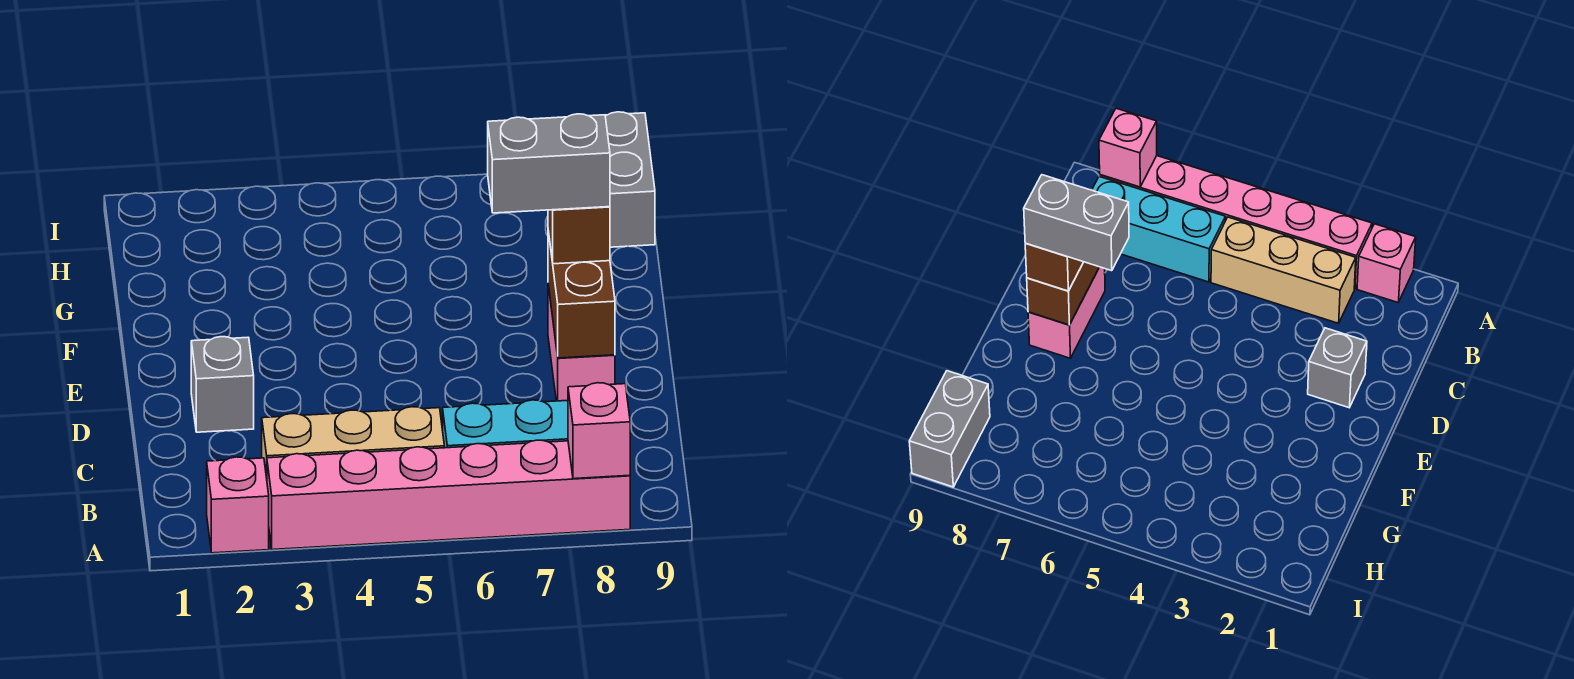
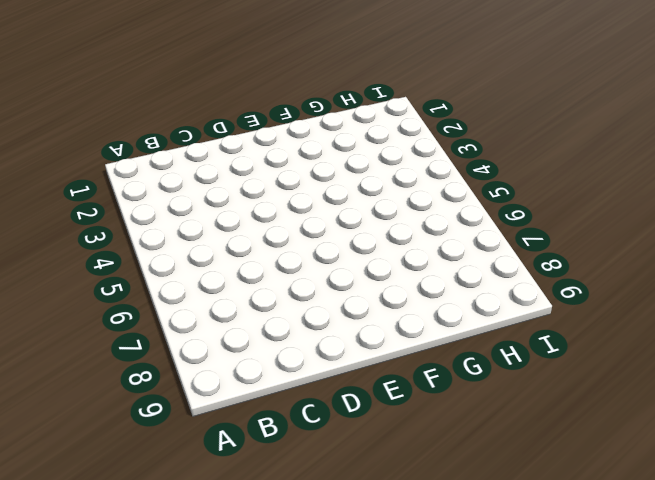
none -> pink brick A2 level 1
none -> pink brick A3:A8 level 1

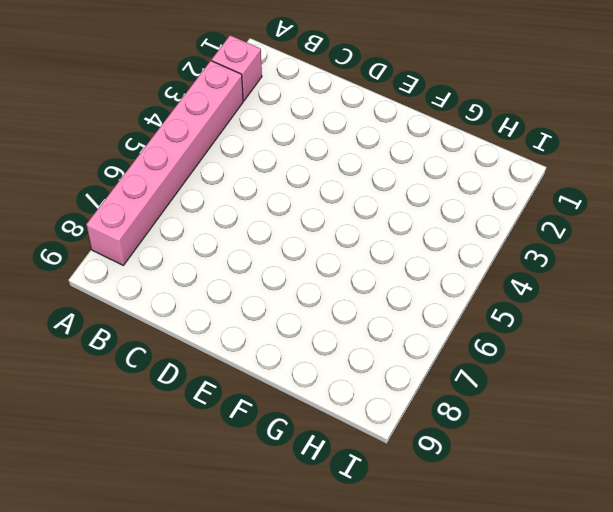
none -> tan brick B3:B5 level 1
none -> cyan brick B6:B8 level 1

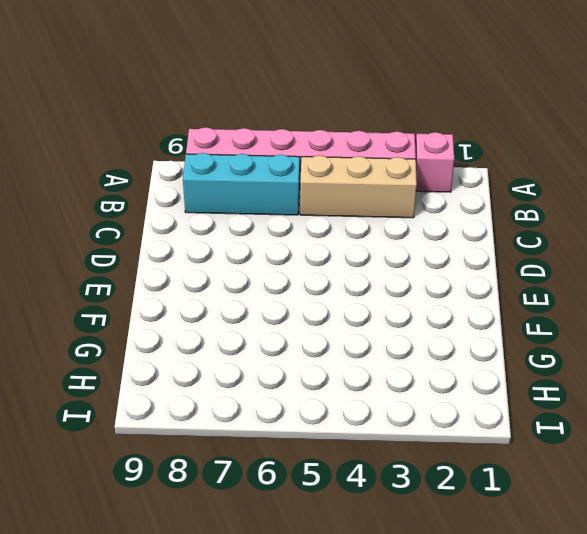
none -> grey brick D2 level 1
none -> pink brick D8:E8 level 1

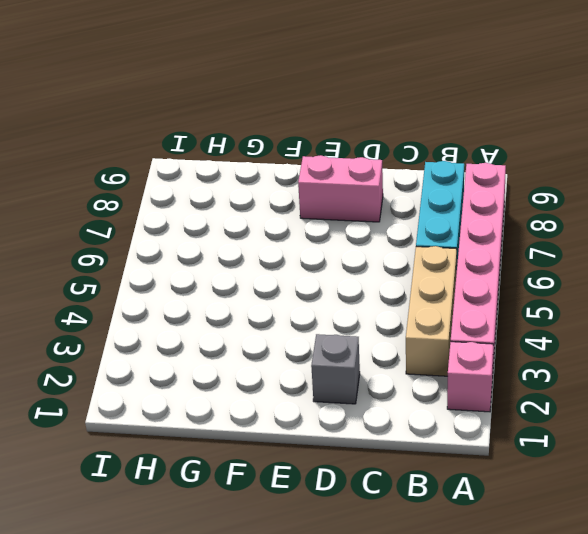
none -> grey brick H9:I9 level 1
none -> pink brick A8 level 2

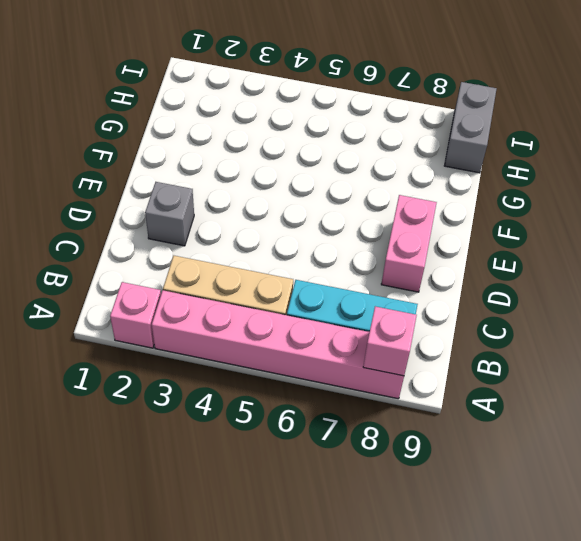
none -> brown brick D8:E8 level 2
none -> brown brick E8 level 3

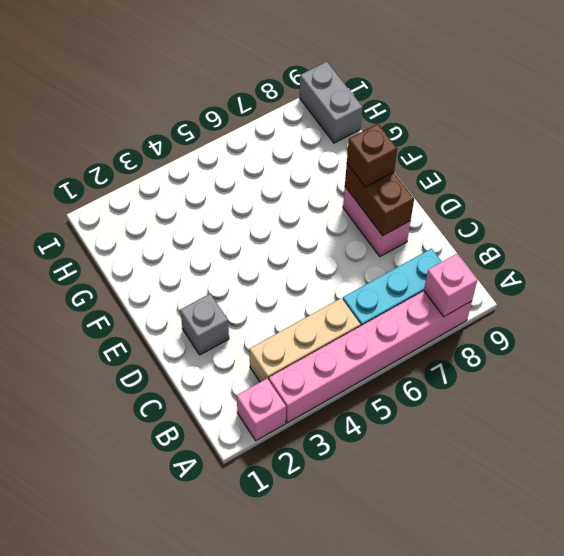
none -> grey brick E7:E8 level 4

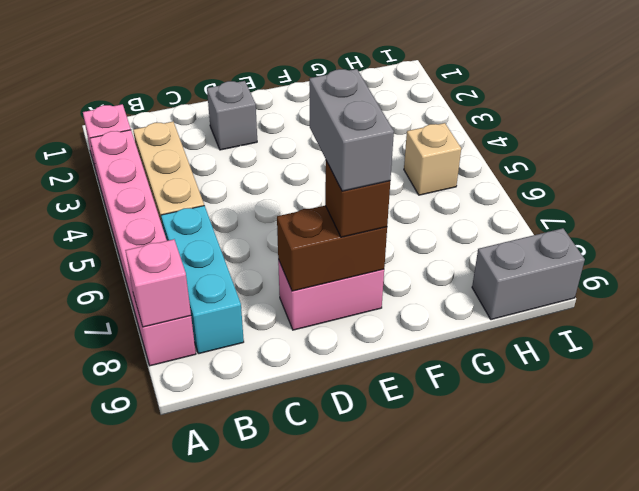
tan brick H5 level 1 -> none

